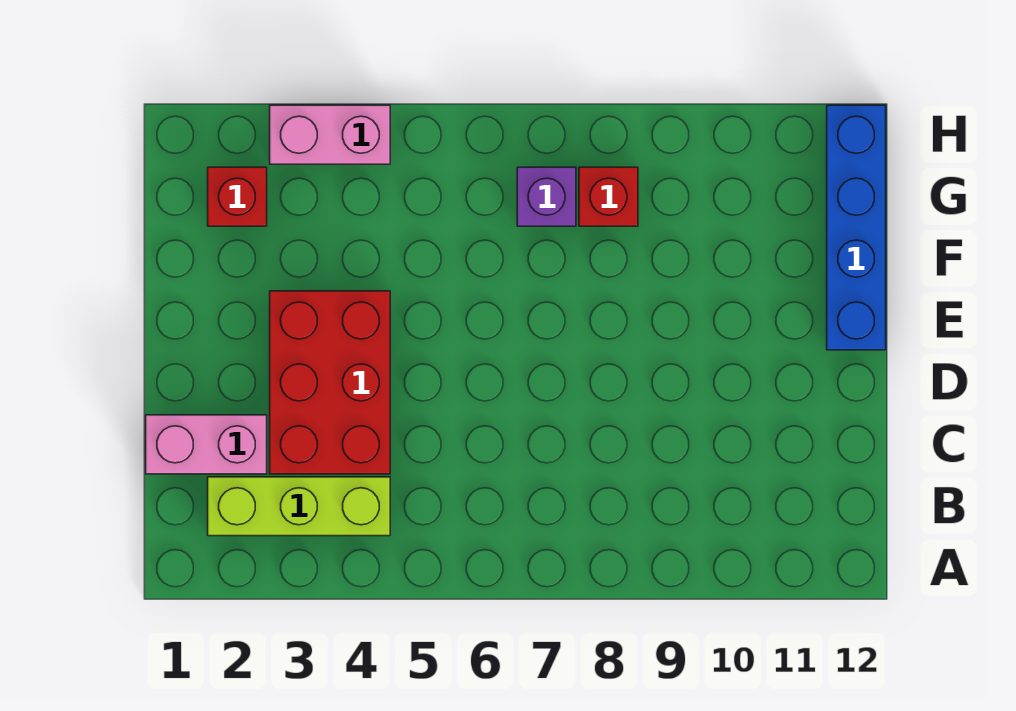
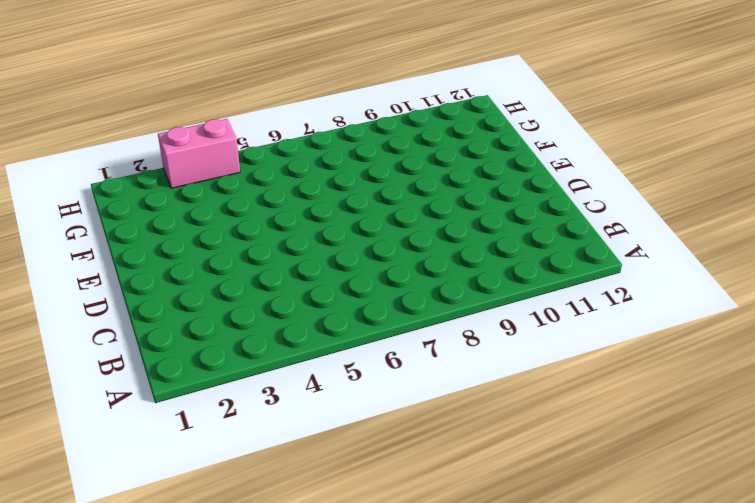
none -> lime brick B2:B4 level 1
none -> pink brick C1:C2 level 1

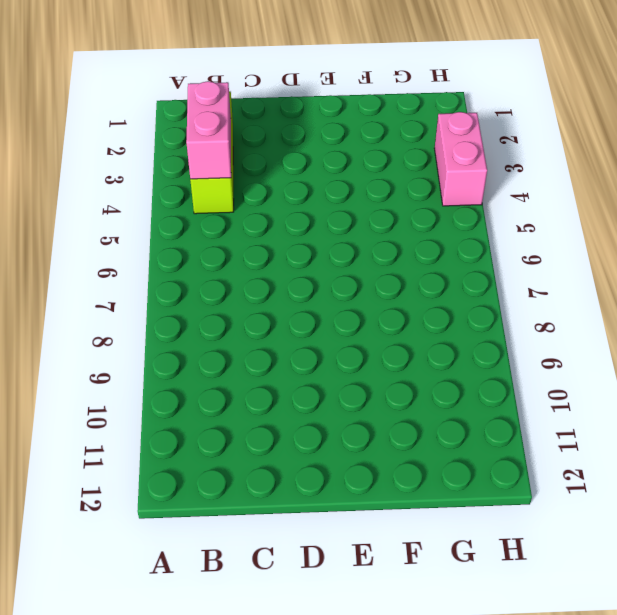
pink brick B3:B4 level 2 -> pink brick C1:C2 level 1
none -> red brick C3:E4 level 1
none -> blue brick E12:H12 level 1

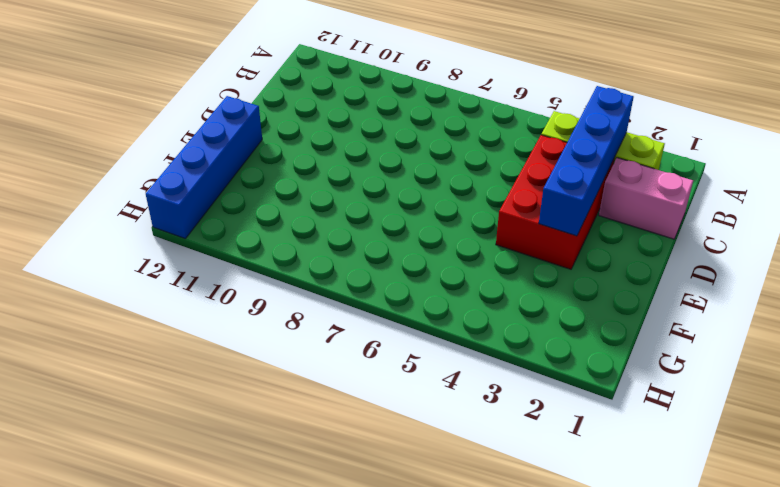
blue brick B3:E3 level 2 -> none
none -> red brick G2 level 1
none -> purple brick G7 level 1

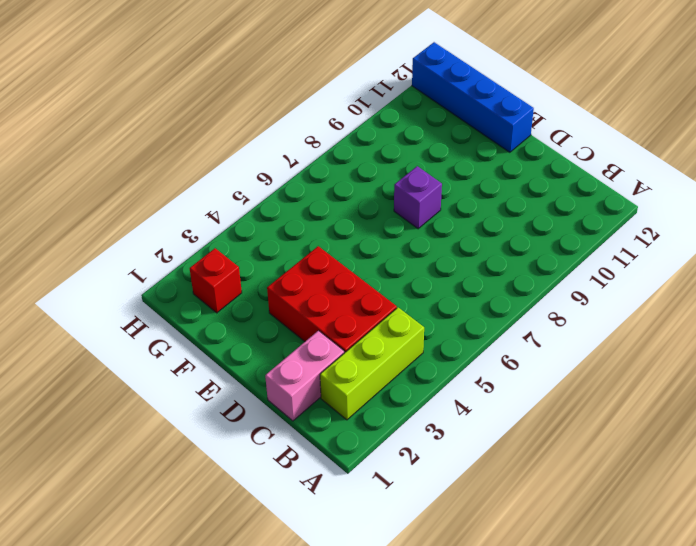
purple brick E8 level 1 -> purple brick G7 level 1
none -> red brick G8 level 1
none -> pink brick H3:H4 level 1

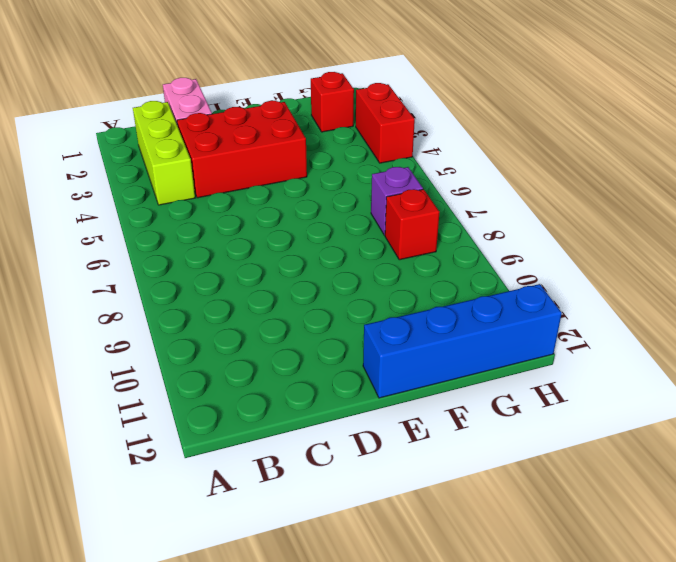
red brick H3:H4 level 1 -> pink brick H3:H4 level 1

